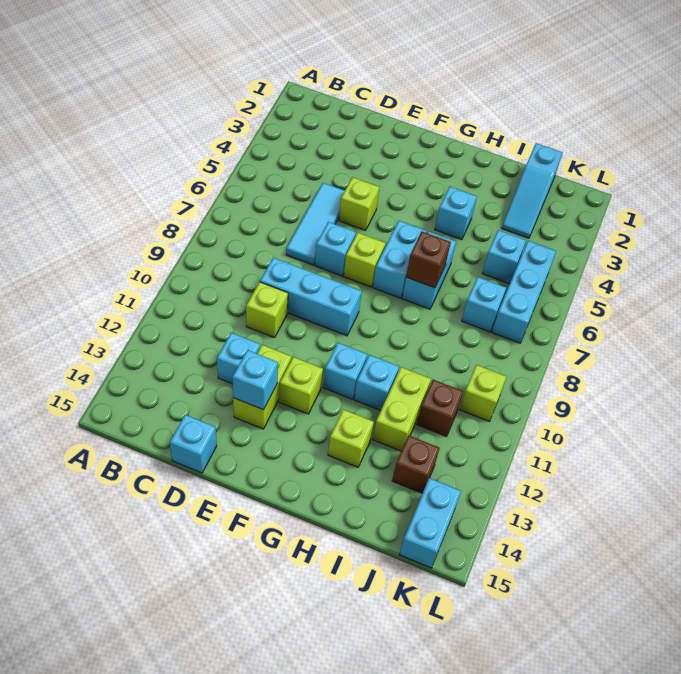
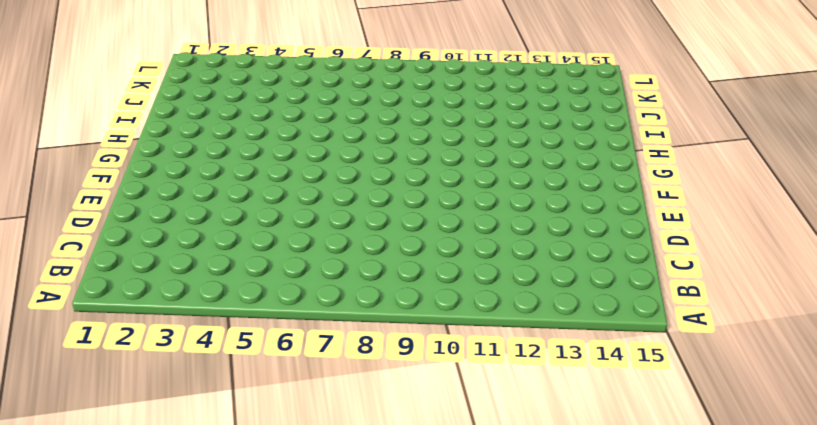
none -> cyan tile D5:D7 level 1
none -> cyan brick D9:F9 level 1
none -> lime brick D10 level 1

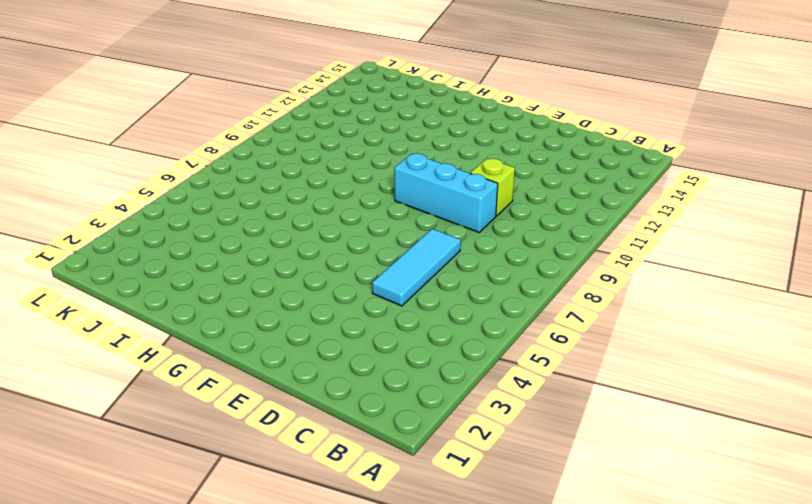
none -> cyan brick D12 level 1
none -> cyan brick D15 level 1
none -> lime brick E5 level 1

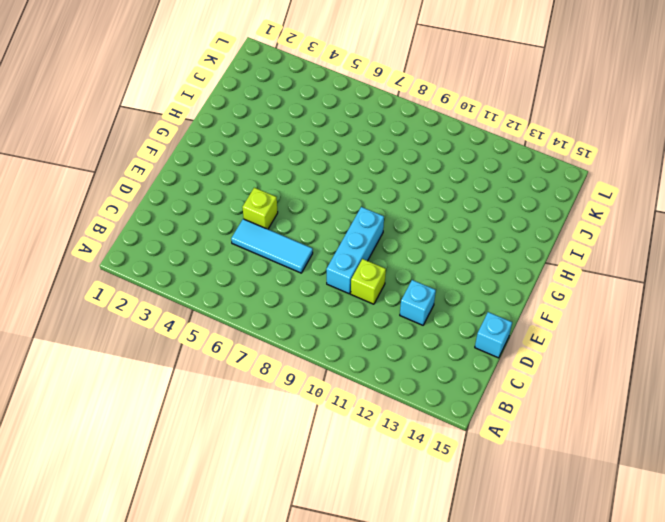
none -> cyan brick E7 level 1
none -> lime brick E12:E13 level 1
none -> lime brick F7 level 1

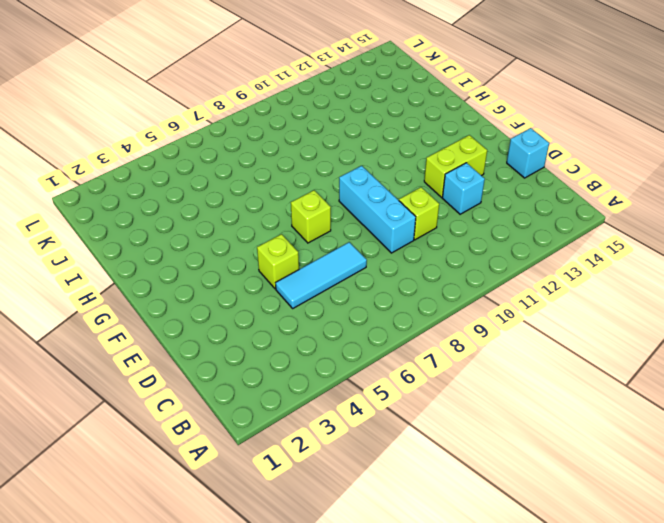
none -> cyan brick E7 level 1
none -> lime brick F12 level 1
none -> cyan brick G6:G7 level 1

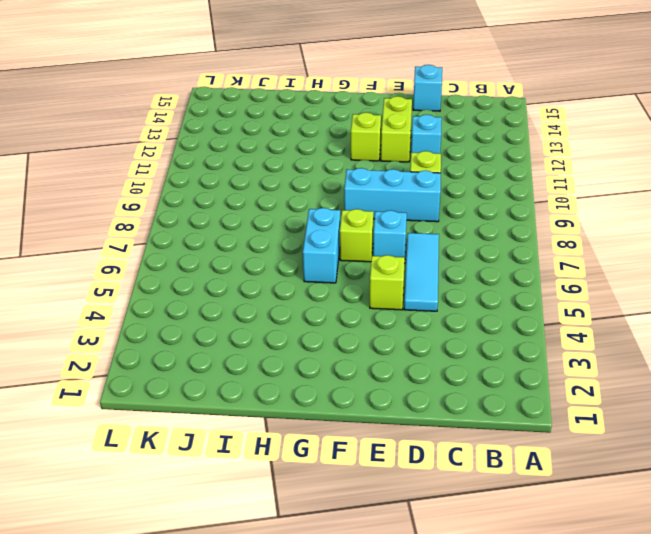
none -> cyan brick G11 level 1
none -> cyan brick H4 level 1
none -> cyan brick H6:H7 level 1

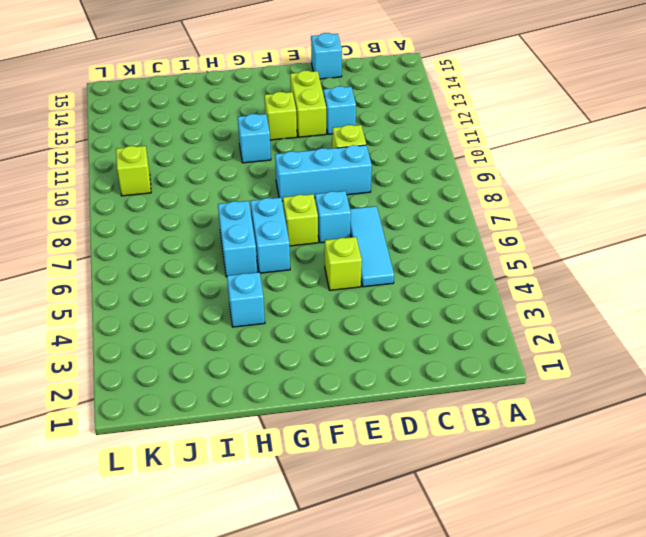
none -> cyan brick H11 level 1
none -> lime brick H13 level 1
none -> lime brick I11:I12 level 1

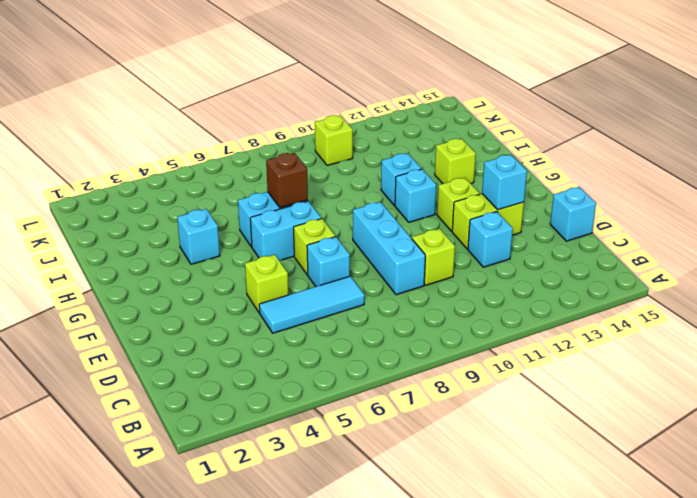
none -> lime brick I11:I12 level 1
none -> cyan slope J1:J3 level 1 top 1
none -> cyan brick J5 level 1

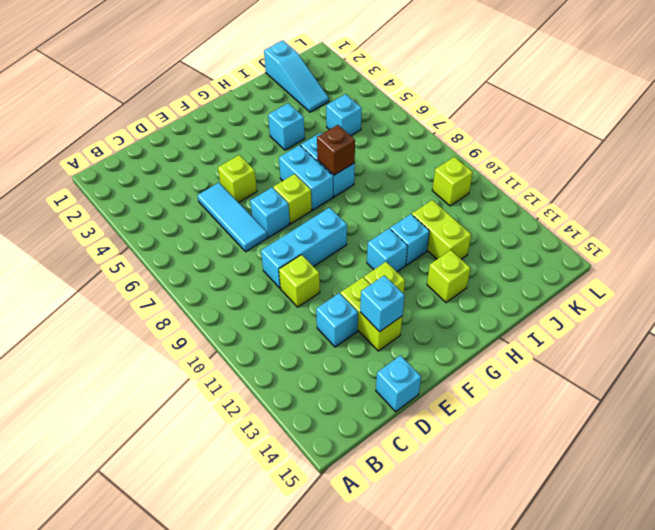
none -> cyan brick J7 level 1
none -> brown brick J11 level 1
none -> brown brick J13 level 1

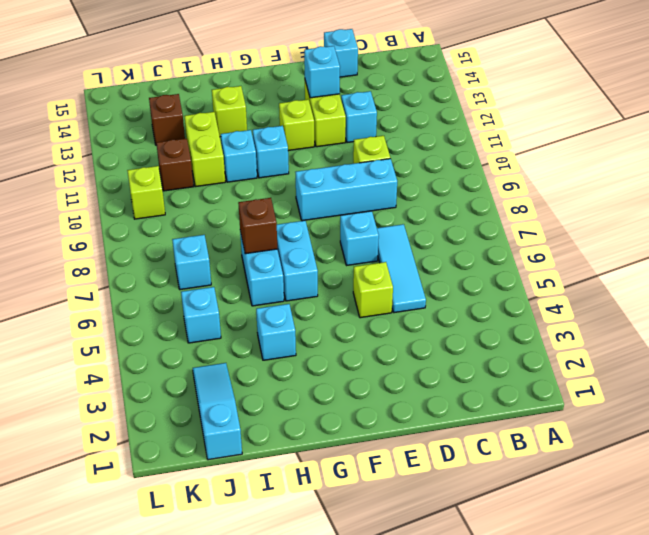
none -> lime brick F7 level 1
none -> cyan brick K5:K7 level 1
none -> cyan brick K14:K15 level 1

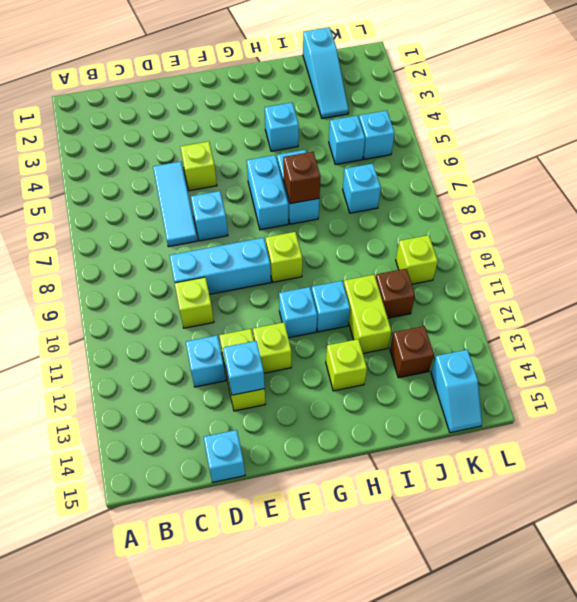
lime brick G9 level 1 -> lime brick F7 level 1
cyan brick K5 level 1 -> cyan brick K5:K7 level 1
cyan slope K14:K15 level 1 top 14 -> cyan brick K14:K15 level 1

